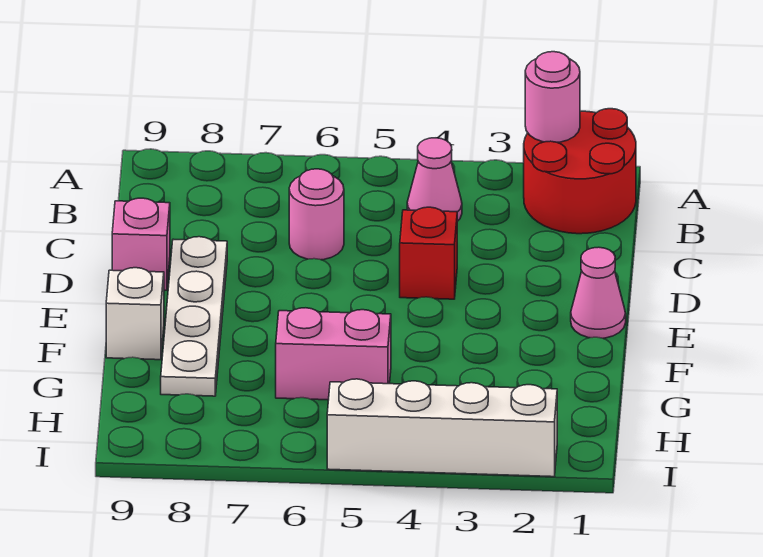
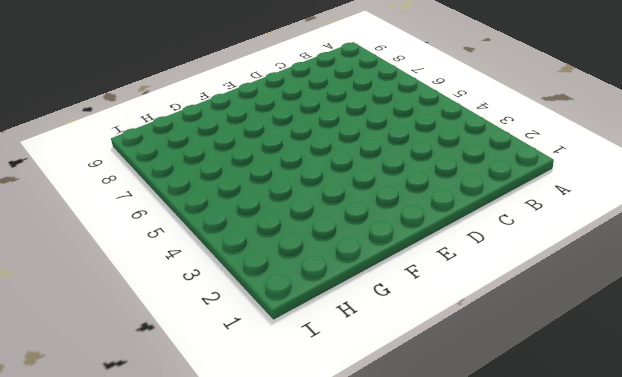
none -> red round brick A1:B2 level 1
none -> pink cone B4 level 1

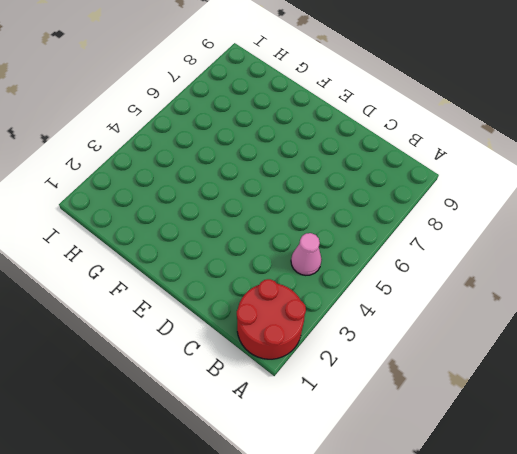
none -> pink round brick C6 level 1
none -> red brick D4 level 1

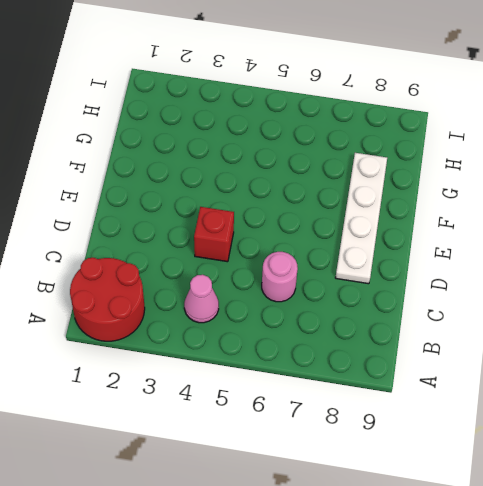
none -> pink brick D9 level 1
none -> pink cone E1 level 1

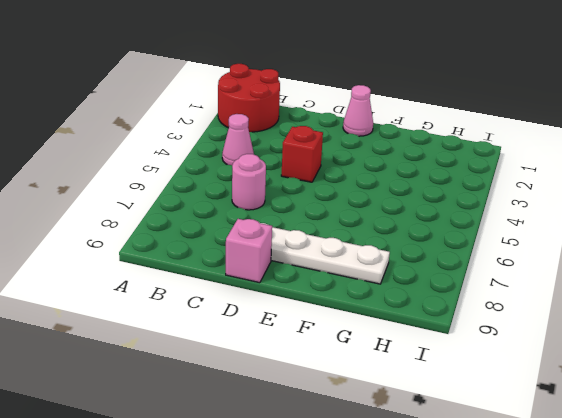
none -> white brick F9 level 1
none -> pink brick G5:G6 level 1

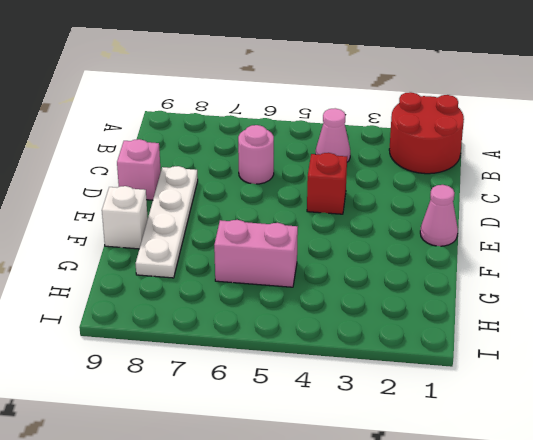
none -> white brick I2:I5 level 1
none -> pink round brick A2 level 2

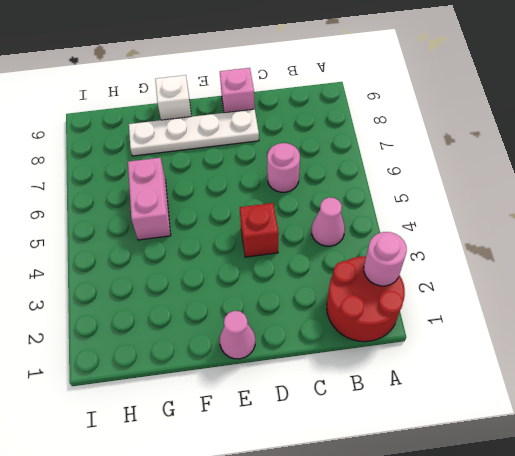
none -> white brick I2:I5 level 1

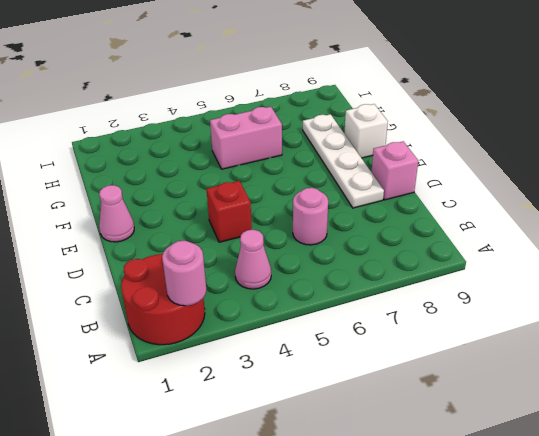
none -> white brick I2:I5 level 1

